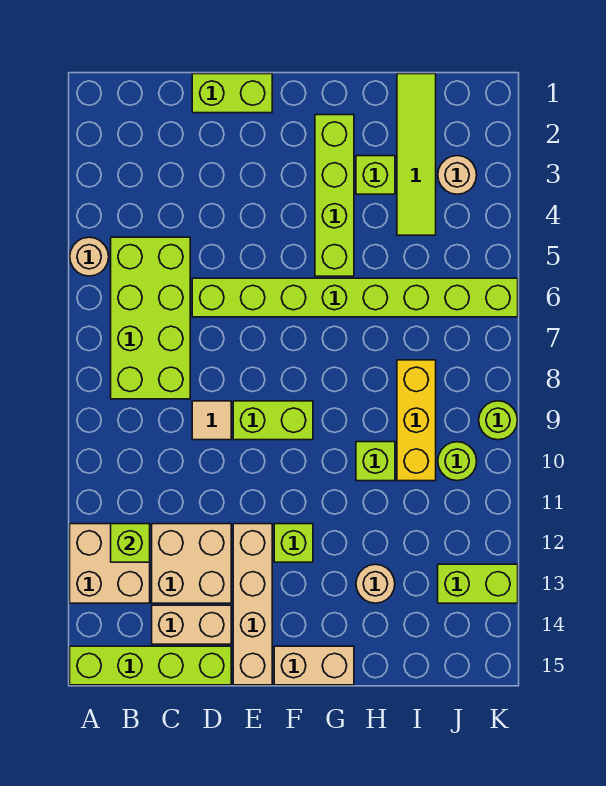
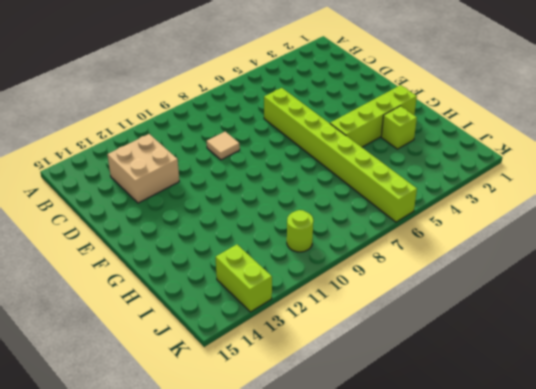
none -> tan round brick A5 level 1
none -> tan brick A12:B13 level 1
none -> lime brick A15:D15 level 1

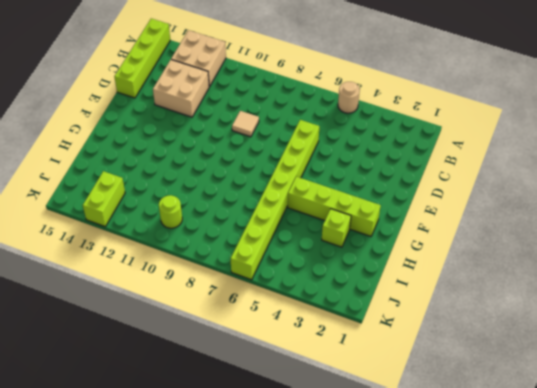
none -> lime brick B5:C8 level 1
none -> tan brick C14:D14 level 1
none -> lime brick D1:E1 level 1

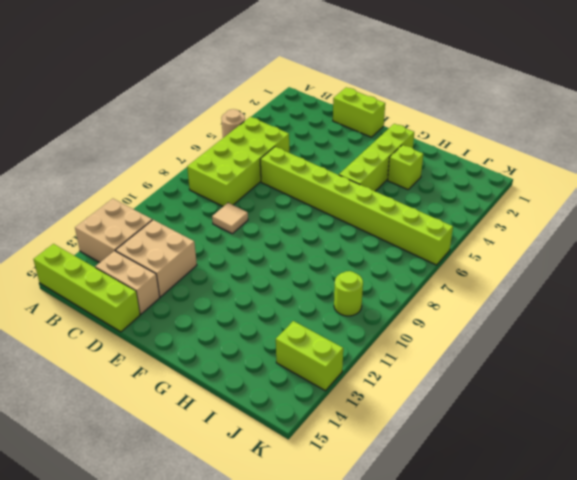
none -> lime brick E9:F9 level 1
none -> tan brick E12:E15 level 1
none -> lime brick F12 level 1

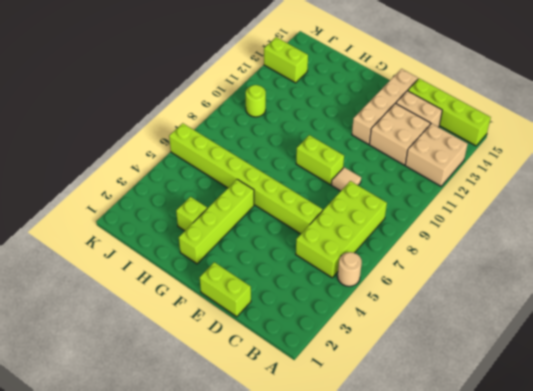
none -> lime brick F12 level 1
none -> tan brick F15:G15 level 1
none -> lime brick H10 level 1

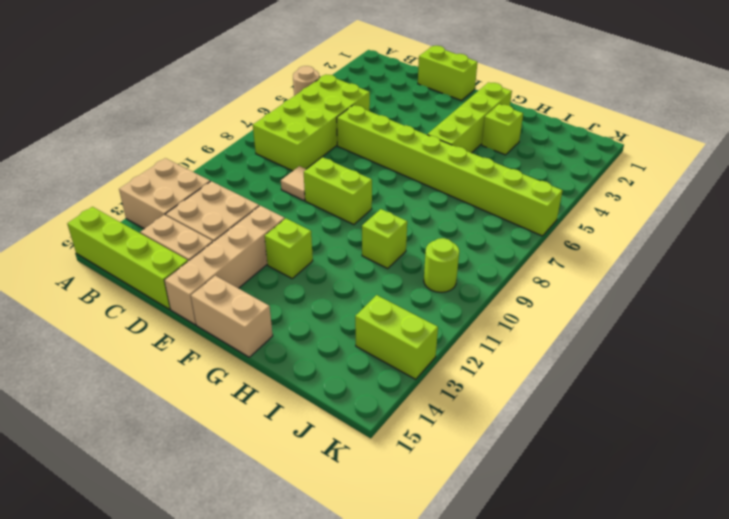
none -> tan round brick H13 level 1
none -> lime tile I1:I4 level 1
none -> yellow brick I8:I10 level 1

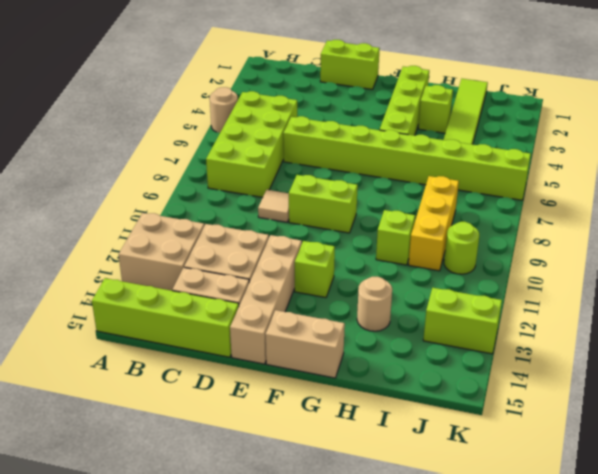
none -> tan round brick J3 level 1
none -> lime round brick K9 level 1
none -> lime brick B12 level 2

